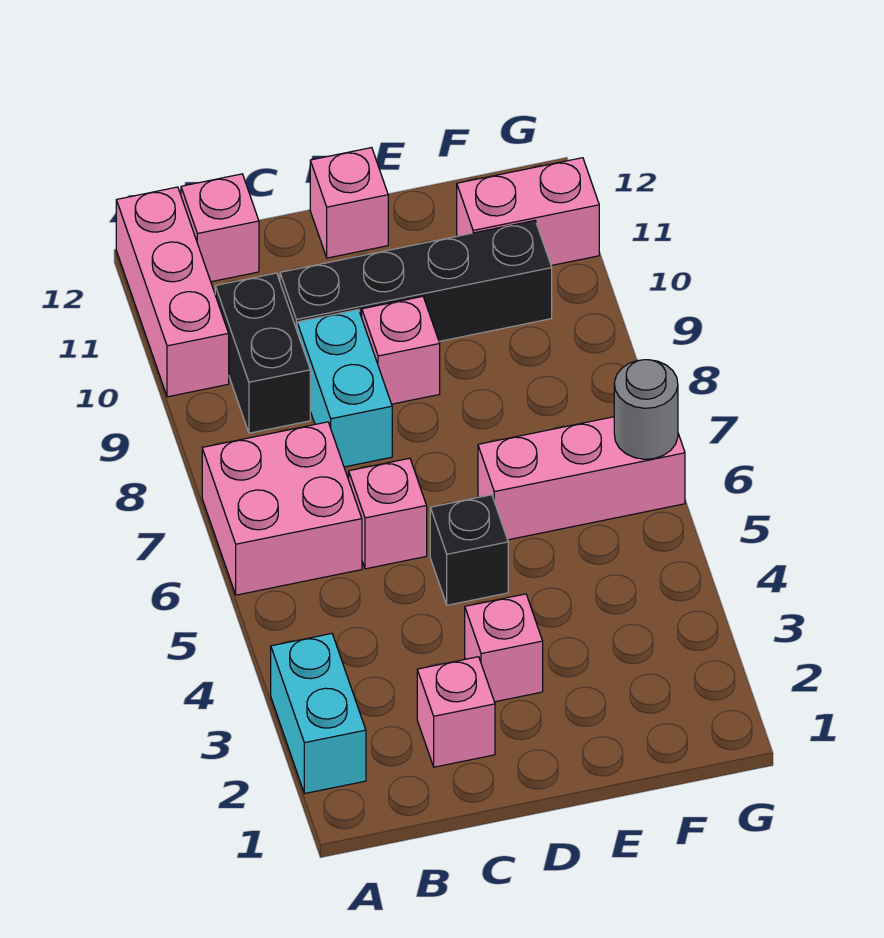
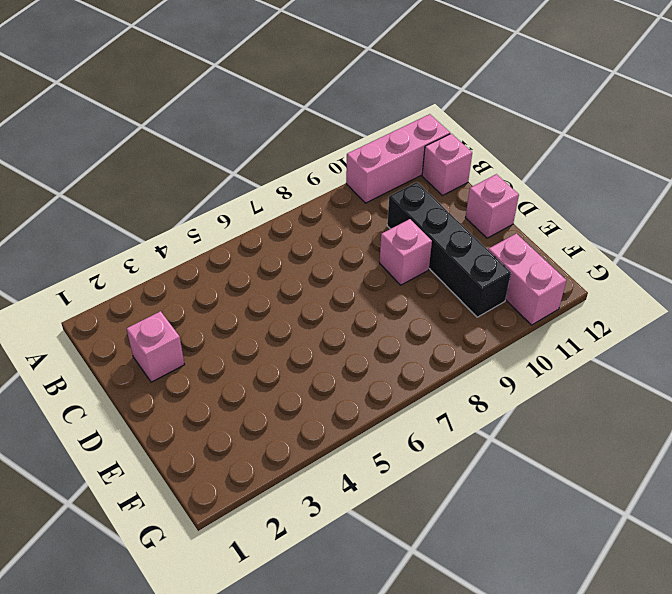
none -> cyan brick A2:A3 level 1
none -> pink brick A6:B7 level 1
none -> black brick B9:B10 level 1

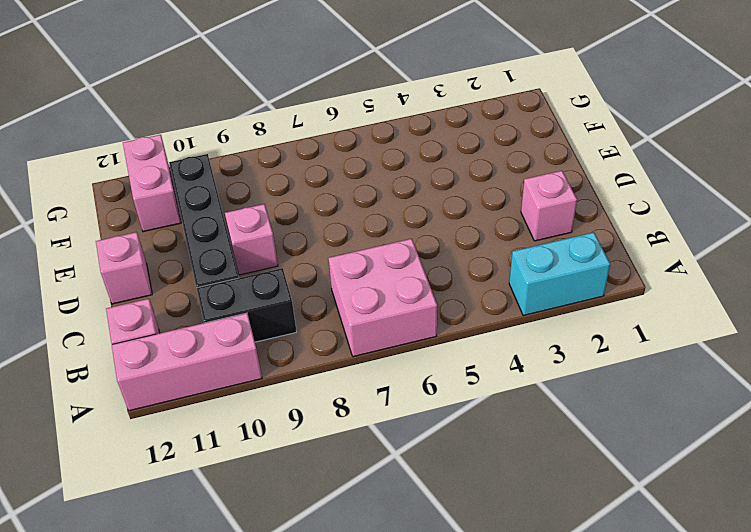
none -> pink brick C6 level 1
none -> cyan brick C8:C9 level 1
none -> pink brick D3 level 1

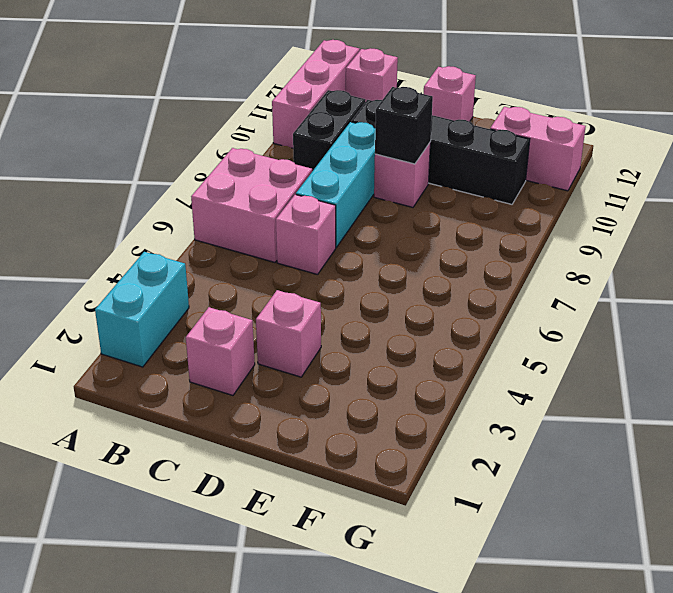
cyan brick C7:C9 level 1 -> cyan brick C8:C9 level 1
black brick D9 level 2 -> black brick D5 level 1
none -> pink brick E6:G6 level 1
none -> grey round brick G6 level 2

